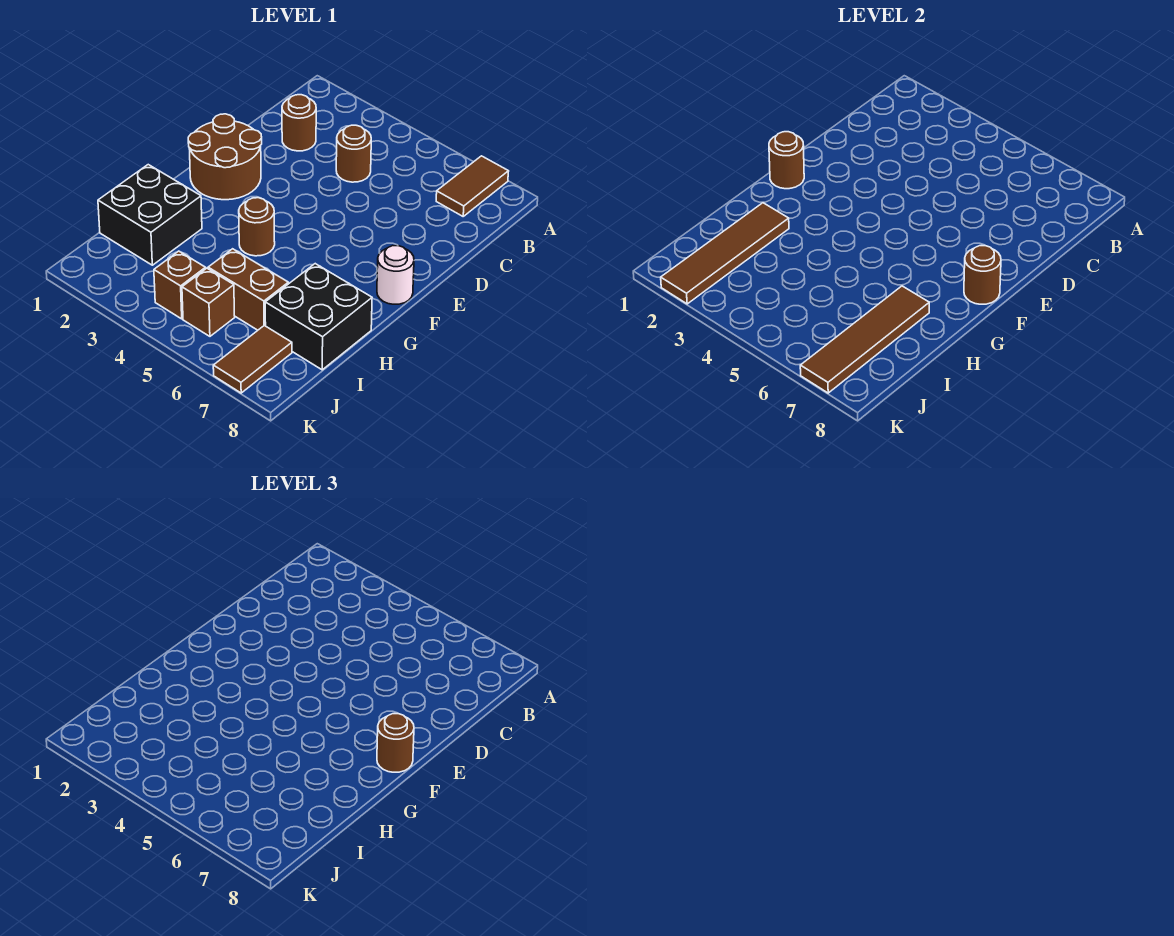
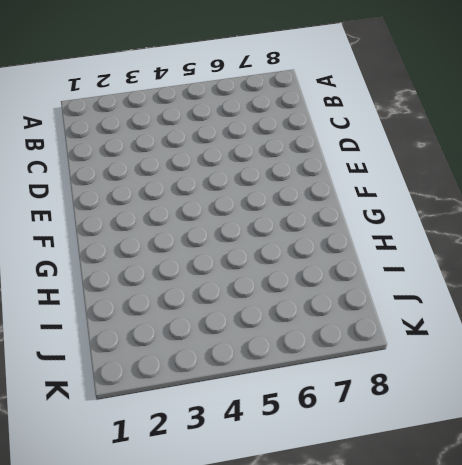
none -> brown tile A7:B7 level 1
none -> brown round brick C2 level 1
none -> brown round brick C4 level 1

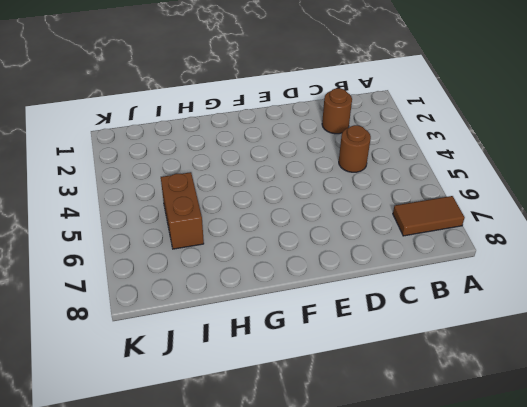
none -> brown round brick E1:F2 level 1
none -> white round brick F8 level 1
none -> brown round brick G4 level 1

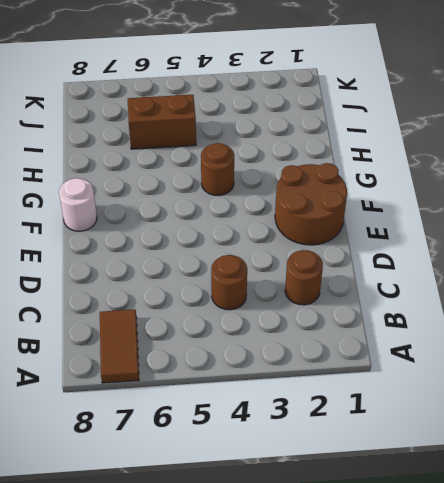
none -> black brick H1:I2 level 1
none -> black brick H7:I8 level 1
none -> brown brick J4 level 1

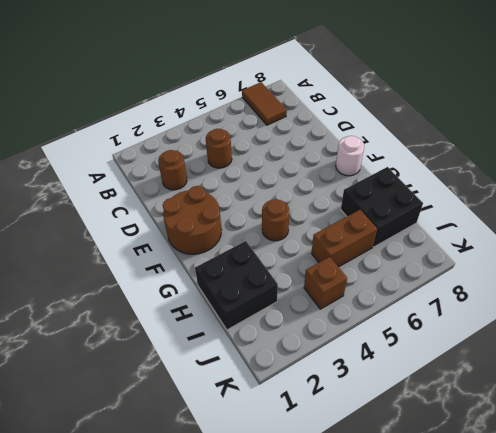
none -> brown brick J5 level 1
none -> brown tile J7:K7 level 1
none -> brown round brick F1 level 2

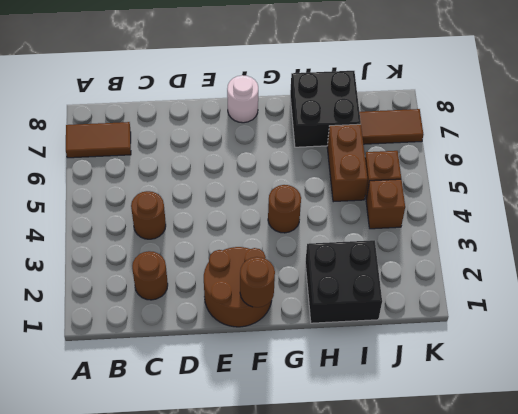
none -> brown round brick F8 level 2
none -> brown tile H2:K2 level 2
none -> brown tile H7:K7 level 2

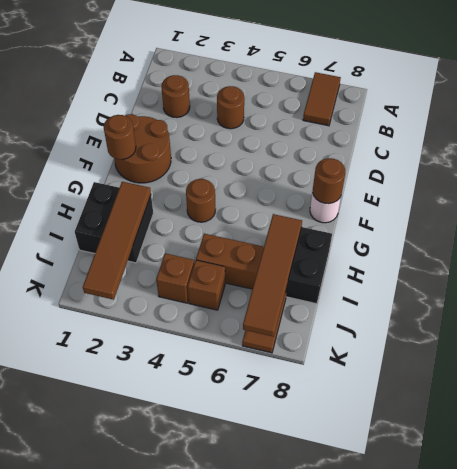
none -> brown round brick F8 level 3

